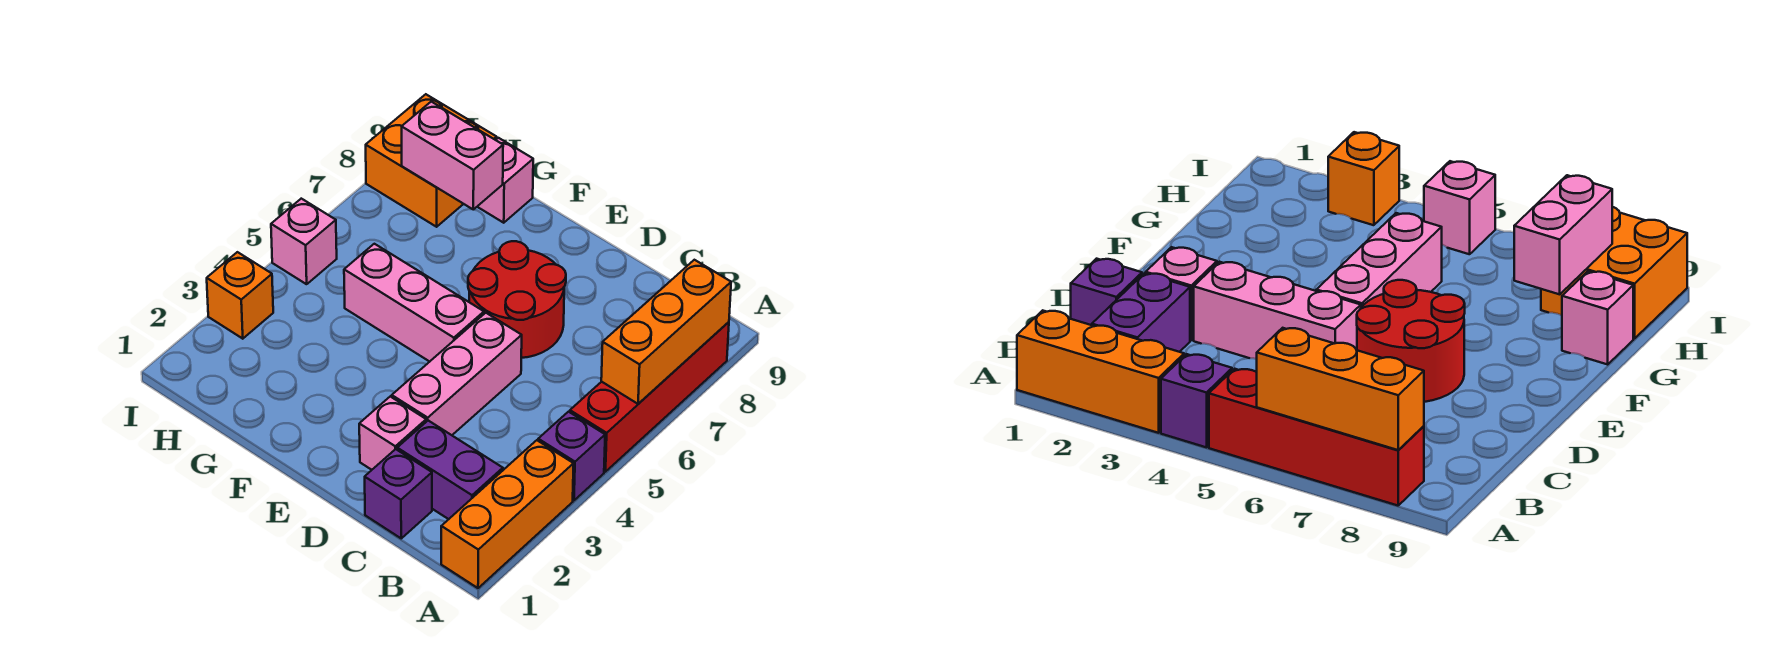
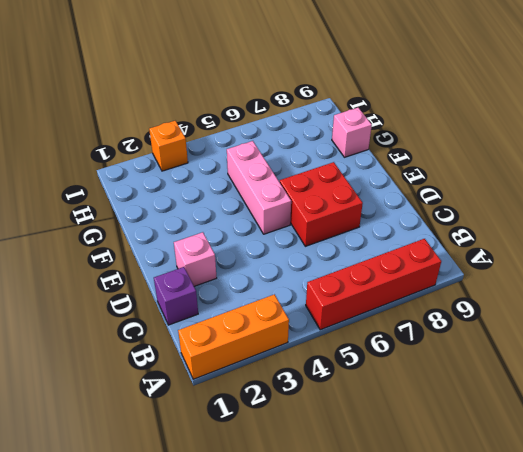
red brick D6:E7 level 1 -> red round brick D6:E7 level 1
none -> purple brick A4 level 1
none -> purple brick B2:C2 level 1
none -> pink brick D3:D5 level 1

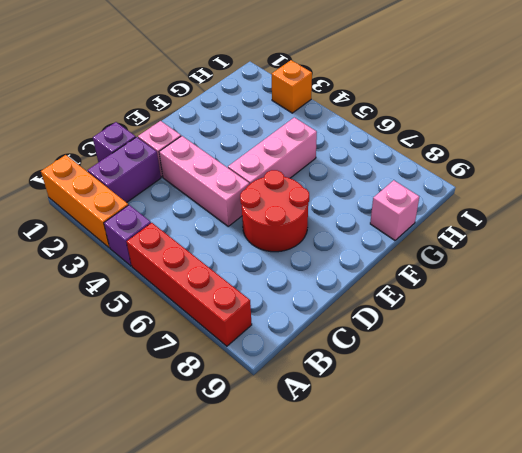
none -> orange brick H8:I9 level 1
none -> pink brick I5 level 1
none -> orange brick A6:A8 level 2

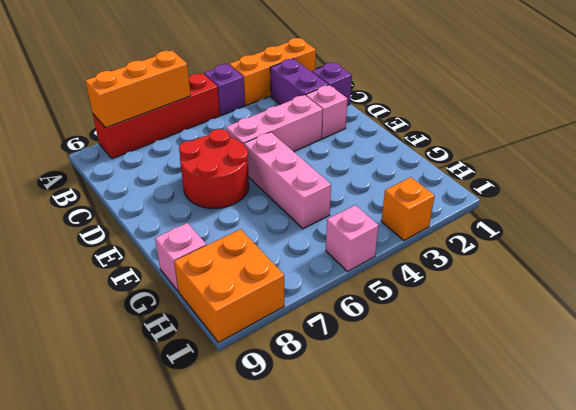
none -> pink brick G8:H8 level 2

